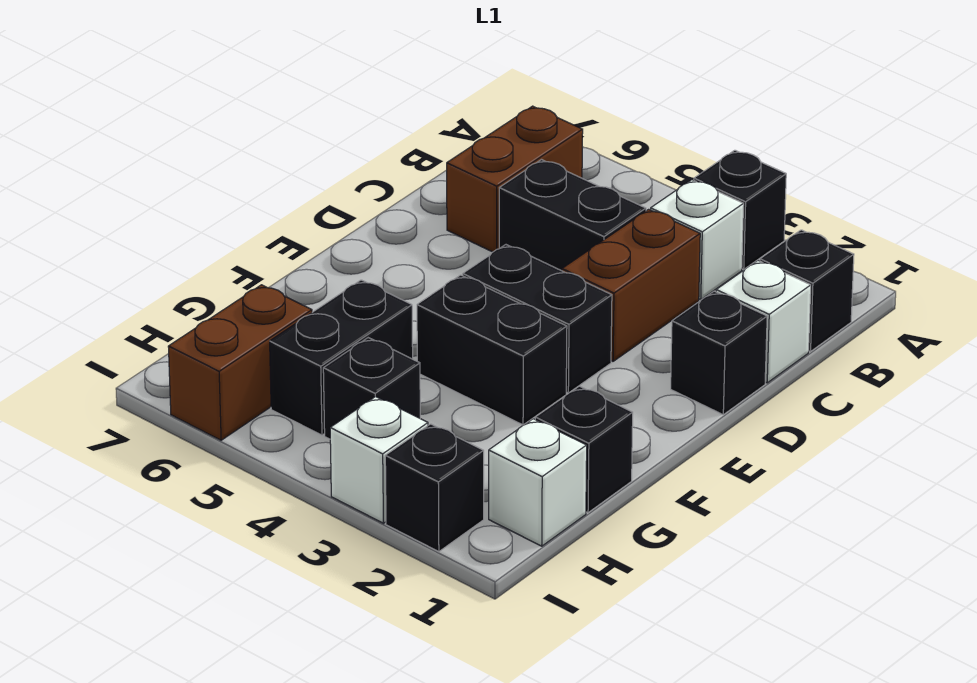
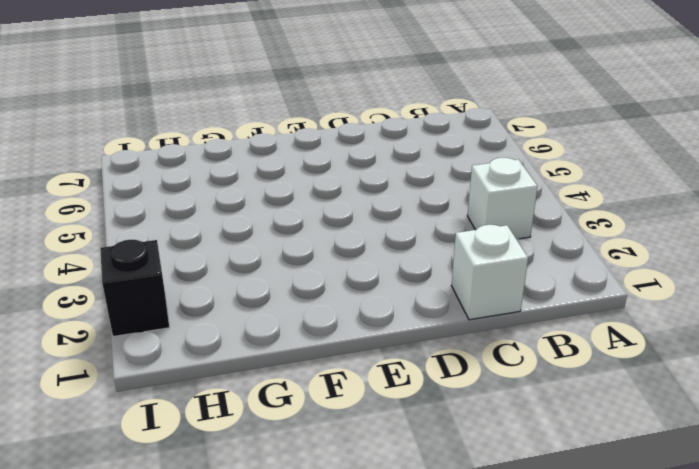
none -> black brick A3 level 1
none -> black brick B1 level 1
none -> brown brick B6:C6 level 1

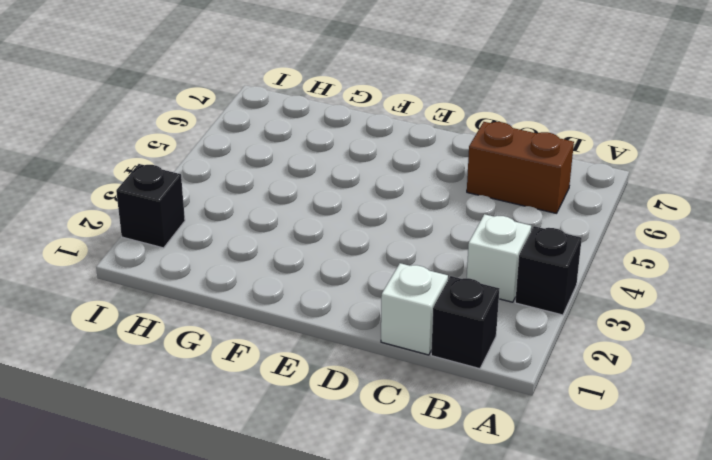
none -> brown brick C3:D3 level 1
none -> black brick C4:C5 level 1
none -> black brick D1 level 1

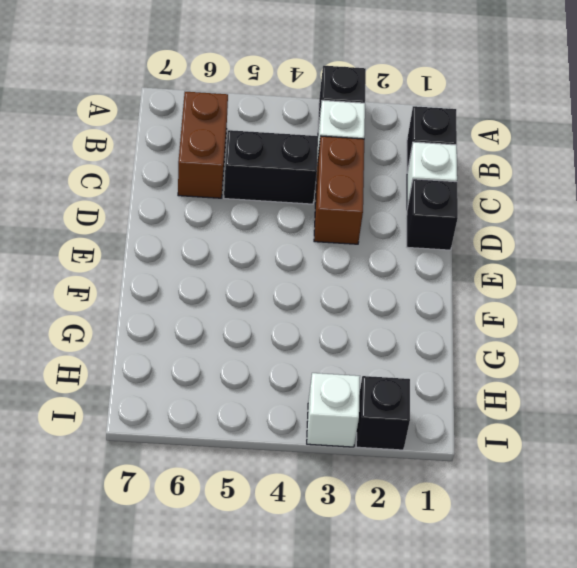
none -> black brick E3:E4 level 1
none -> black brick F3:F4 level 1
none -> black brick G1 level 1

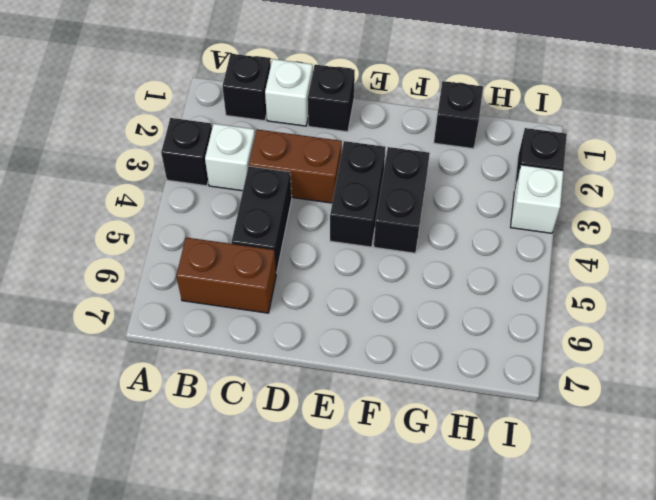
none -> black brick G5:H5 level 1
none -> white brick H1 level 1
none -> black brick H4 level 1

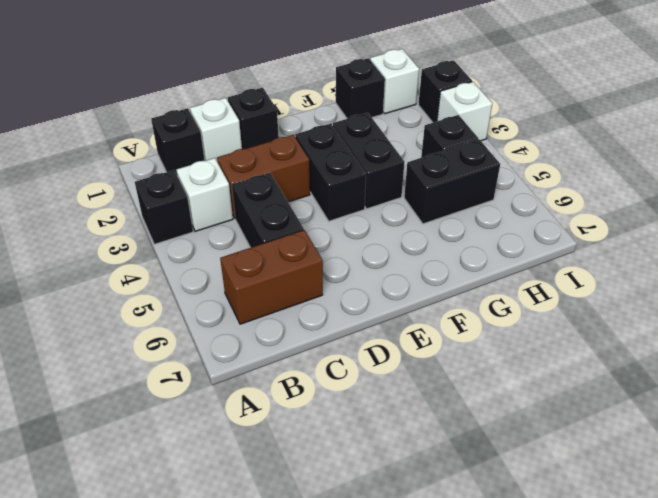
none -> brown brick H6:I6 level 1

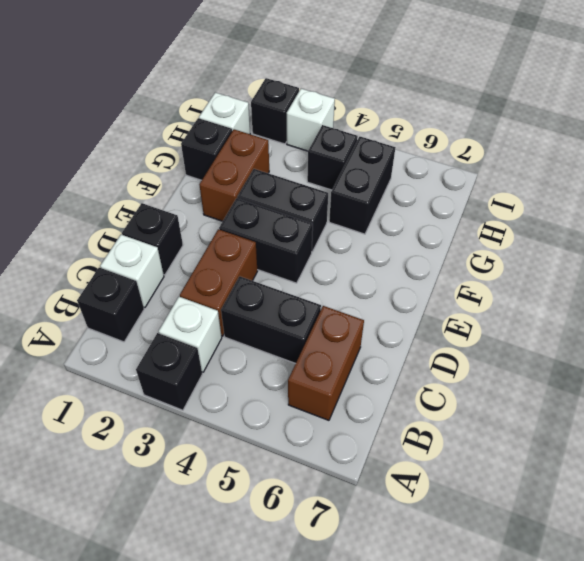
brown brick F2:G2 level 1 -> brown brick H6:I6 level 1

